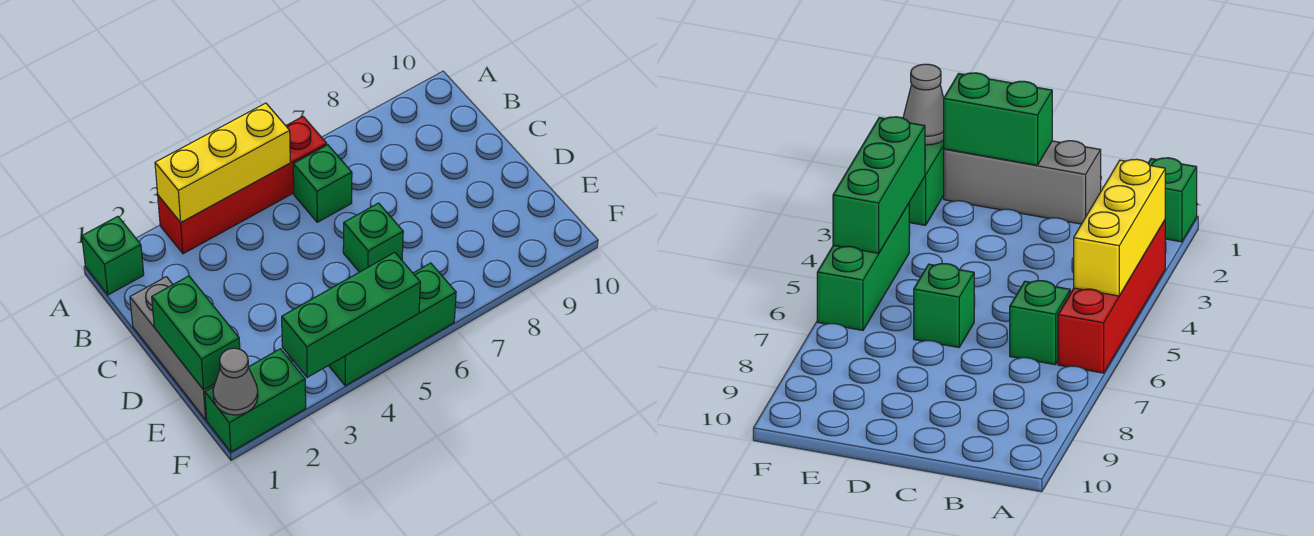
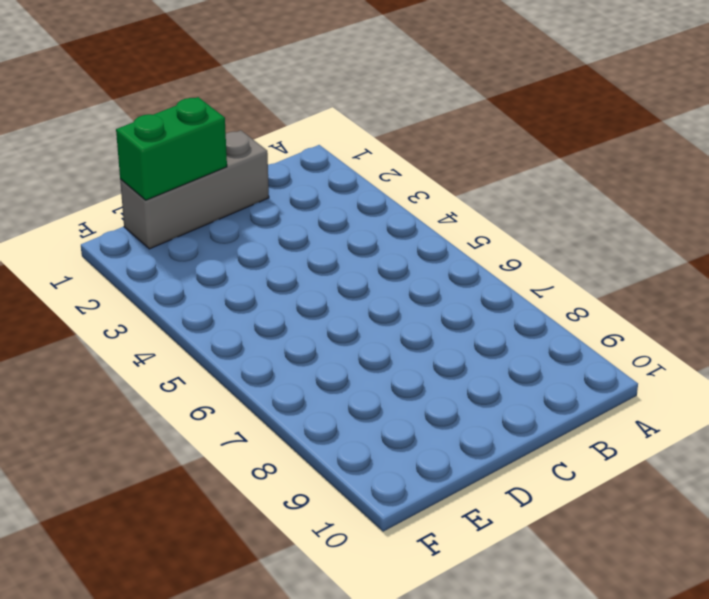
none -> green brick A1 level 1
none -> red brick A3:A6 level 1

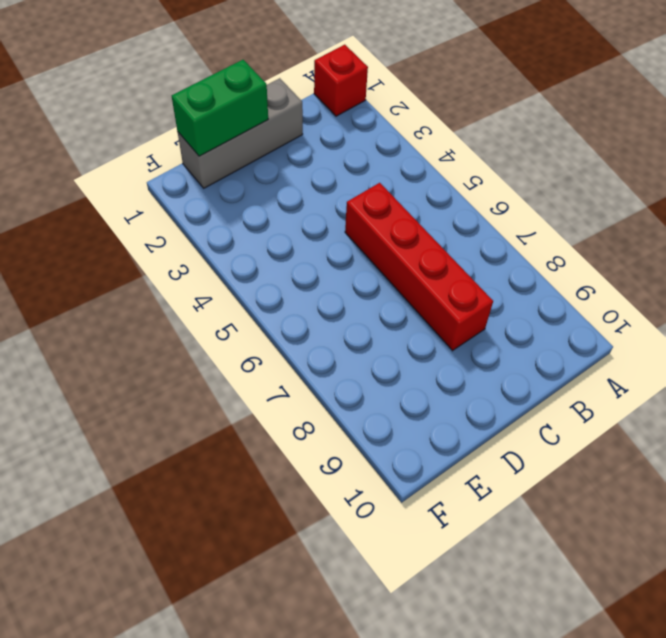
red brick A1 level 1 -> green brick A1 level 1
red brick C5:C8 level 1 -> red brick A3:A6 level 1
none -> green brick B6 level 1
none -> green brick D6 level 1

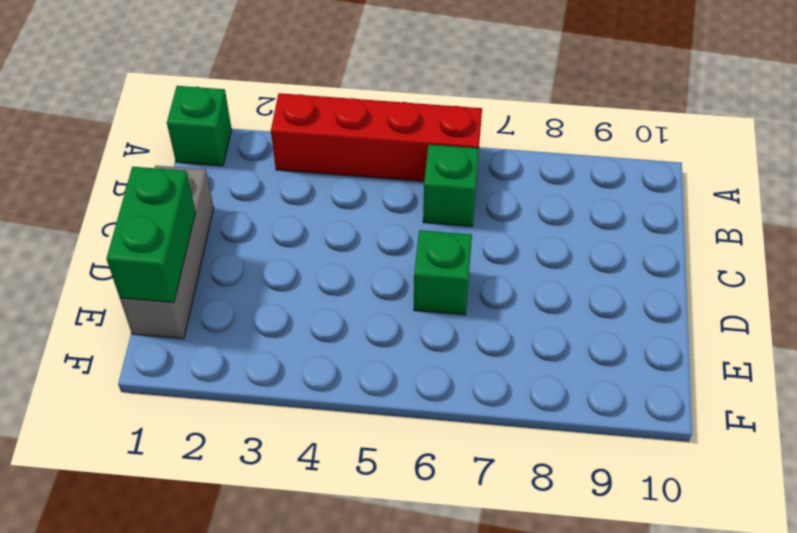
none -> green brick F1:F2 level 1
none -> green brick F4:F6 level 1

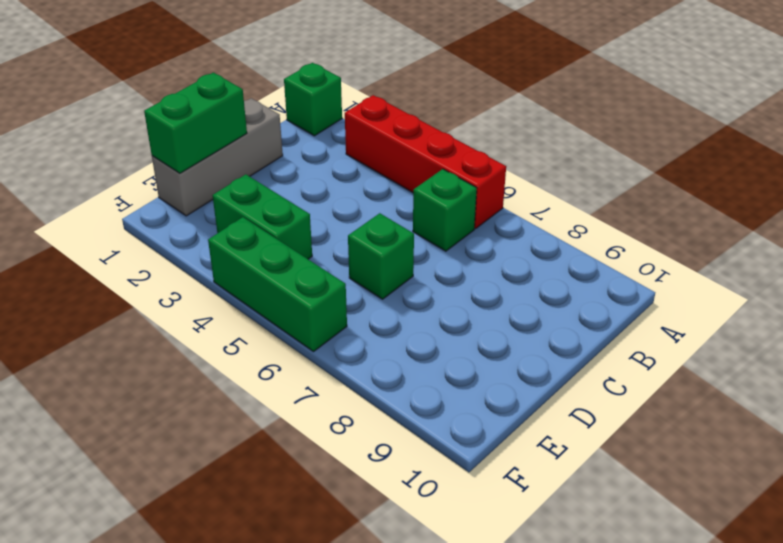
green brick E3:E4 level 1 -> green brick F1:F2 level 1
none -> yellow brick A3:A5 level 2
none -> grey cone F1 level 2

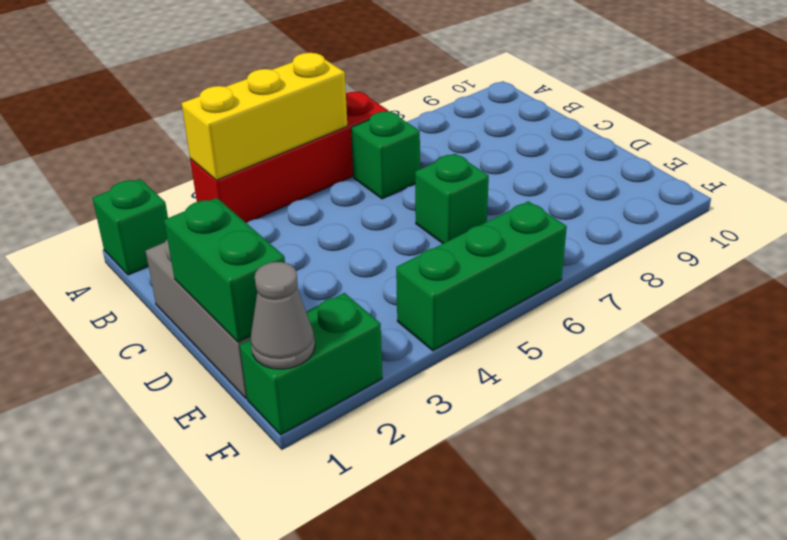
none -> green brick F3:F5 level 2

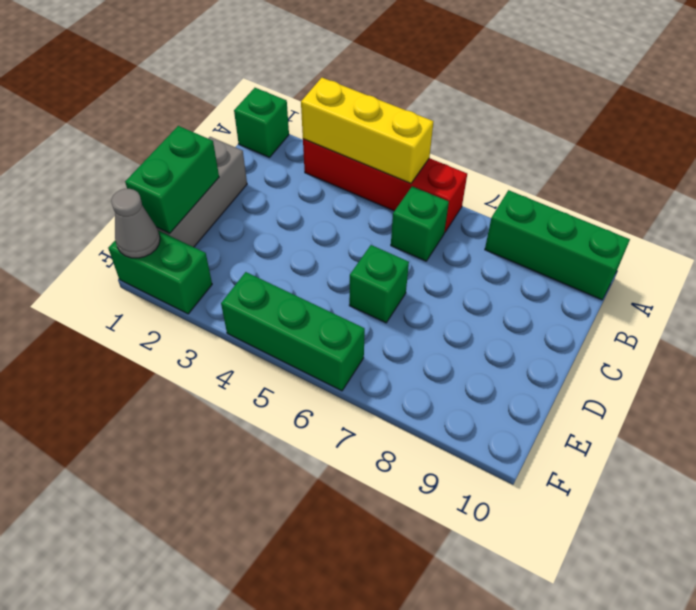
green brick A8:A10 level 1 -> green brick F3:F5 level 2

